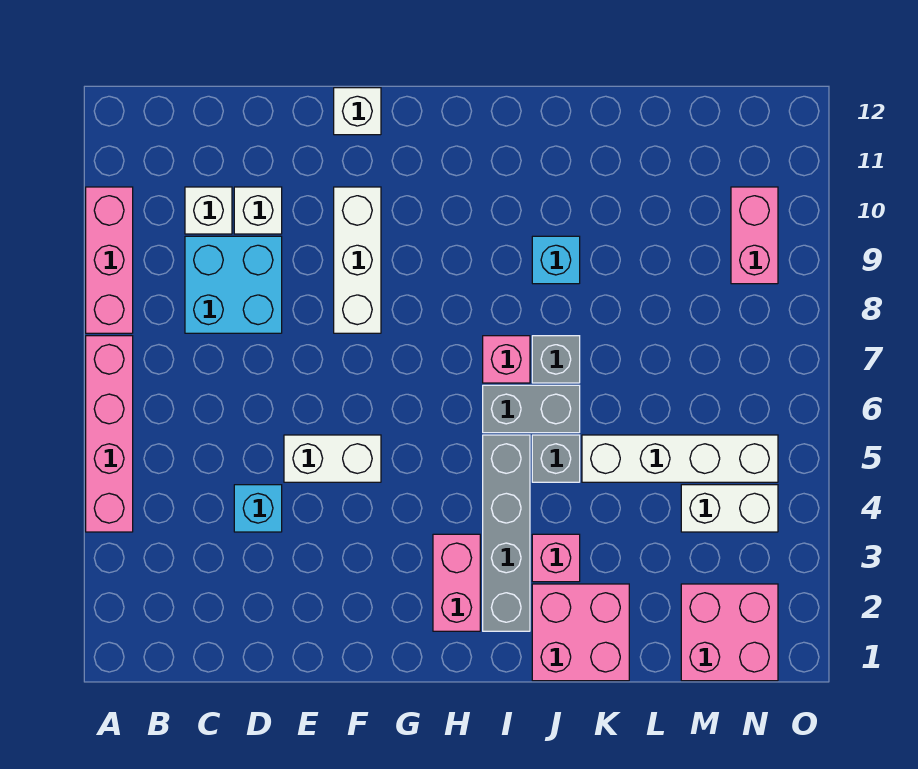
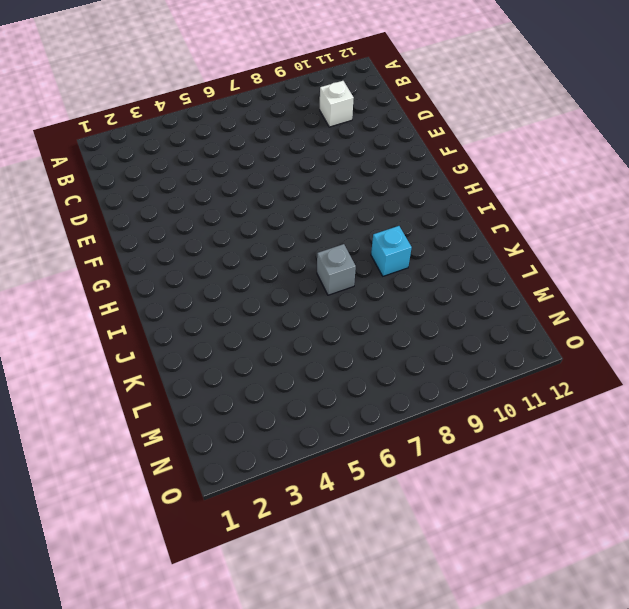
none -> pink brick A4:A7 level 1
none -> pink brick A8:A10 level 1
none -> cyan brick C8:D9 level 1

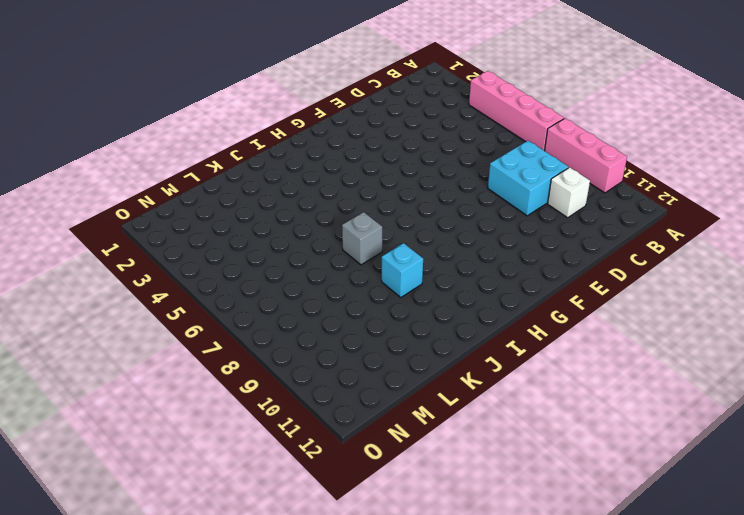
none -> cyan brick D4 level 1
none -> white brick D10 level 1
none -> white brick E5:F5 level 1

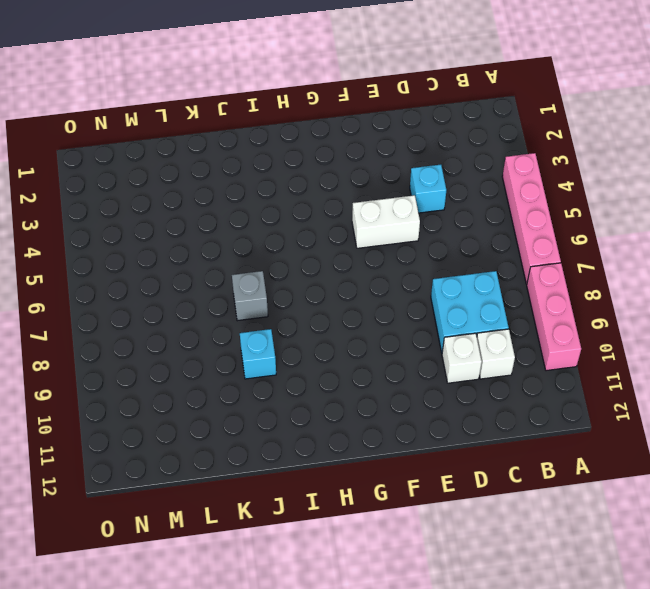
none -> white brick F8:F10 level 1
none -> white brick F12 level 1
none -> pink brick H2:H3 level 1

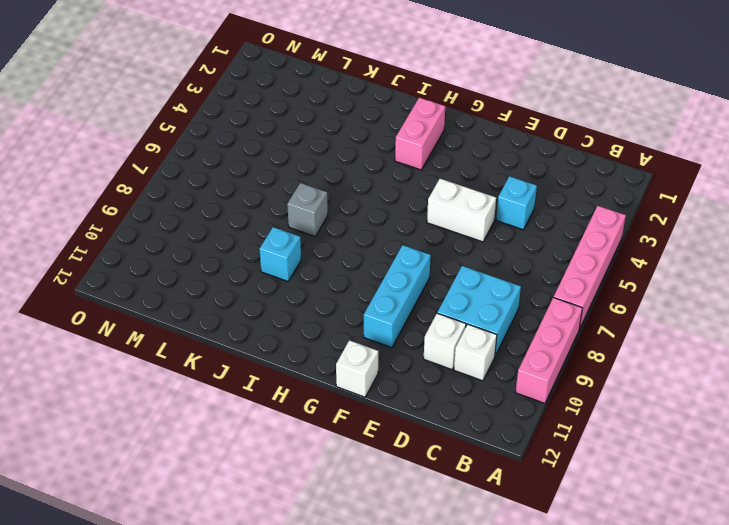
cyan brick F8:F10 level 1 -> white brick F8:F10 level 1
none -> grey brick I2:I5 level 1
none -> grey brick I6:J6 level 1
none -> pink brick I7 level 1

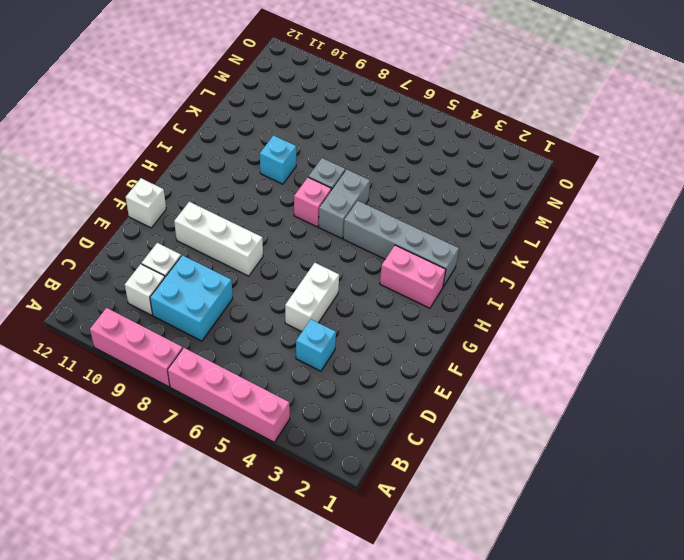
none -> pink brick J1:K2 level 1
none -> pink brick J3 level 1
none -> grey brick J5 level 1

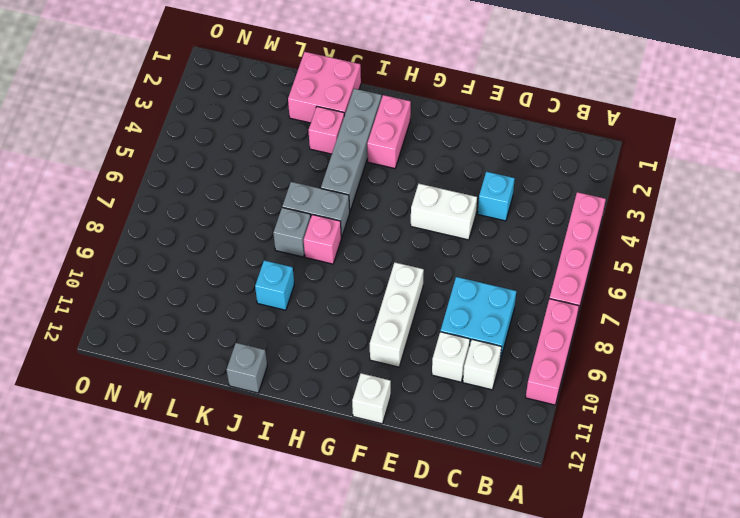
grey brick J12 level 1 -> grey brick J5 level 1
none -> white brick K5:N5 level 1
none -> pink brick M1:N2 level 1
none -> white brick M4:N4 level 1

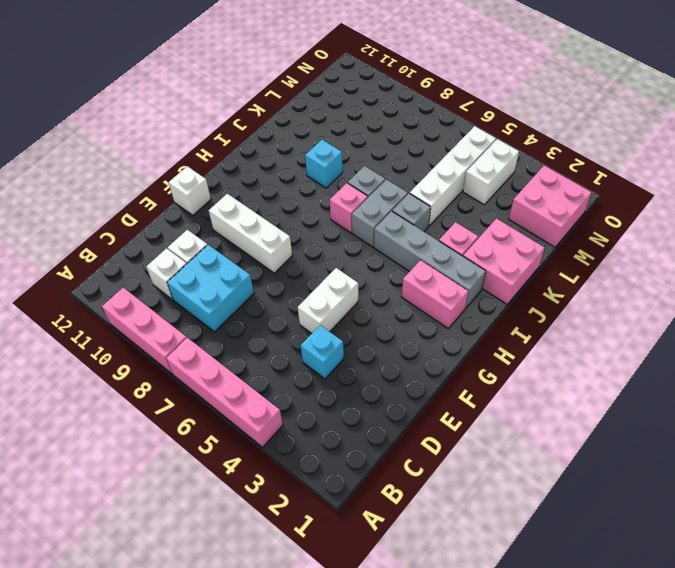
none -> pink brick N9:N10 level 1

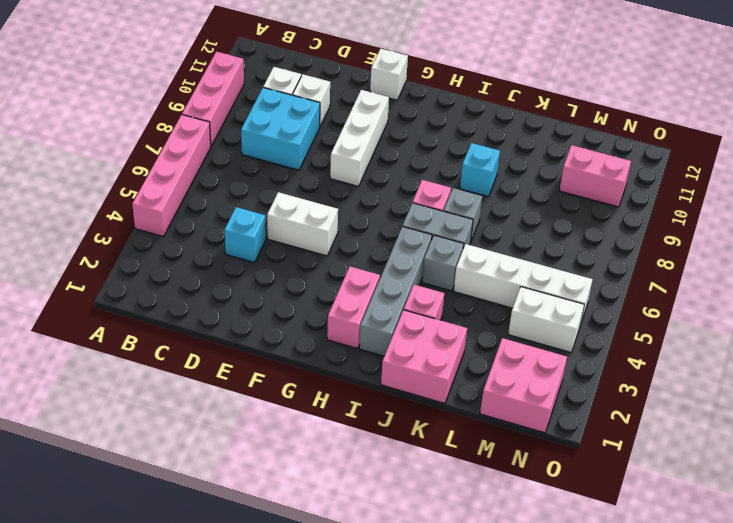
pink brick M10:N10 level 1 -> pink brick N9:N10 level 1

